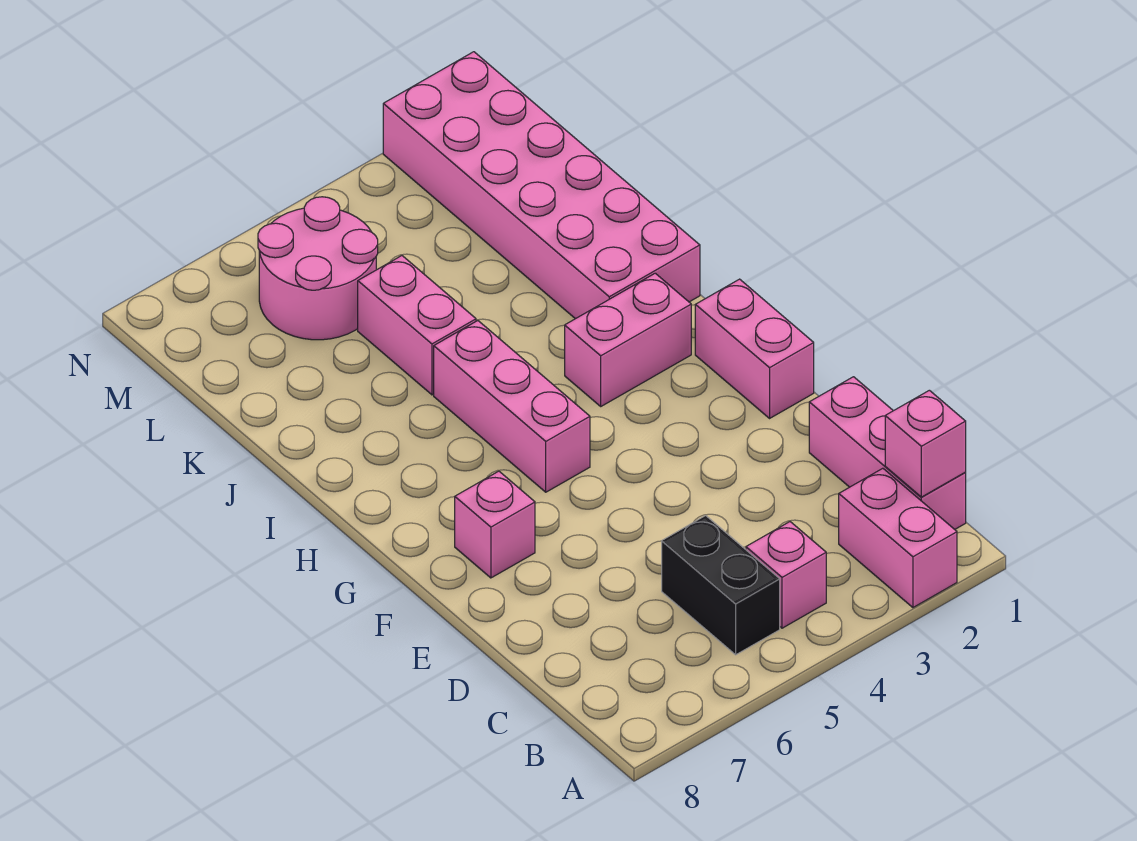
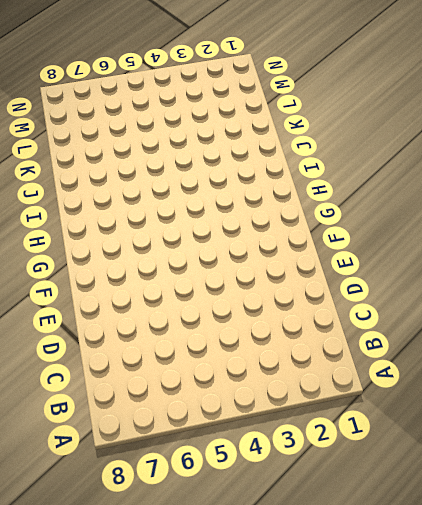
none -> pink brick A2:B2 level 1
none -> pink brick B1:D1 level 1
none -> pink brick B4 level 1

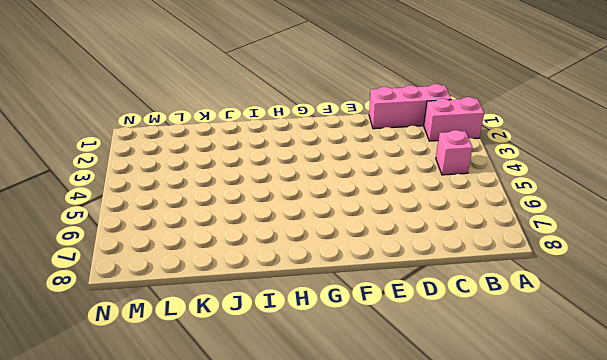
none -> black brick B5:C5 level 1
none -> pink brick F1:G1 level 1
none -> pink brick F7 level 1

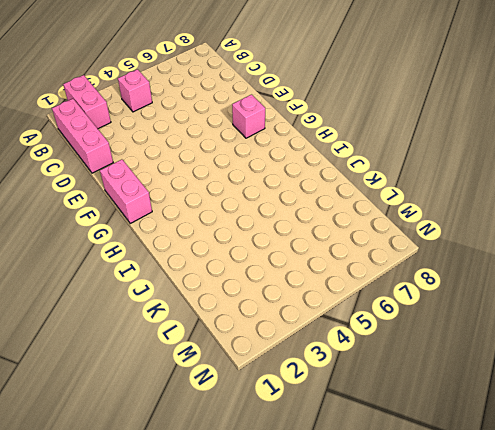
none -> black brick B5:C5 level 1
none -> pink brick G5:I5 level 1
none -> pink brick H2:H3 level 1

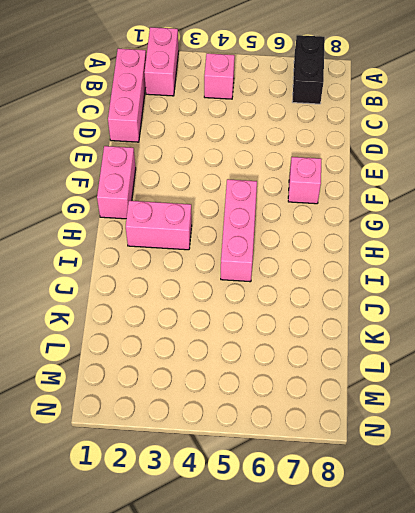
black brick A7:B7 level 1 -> black brick B5:C5 level 1
none -> pink brick I1:N2 level 1
none -> pink brick J5:K5 level 1
none -> pink round brick L5:M6 level 1

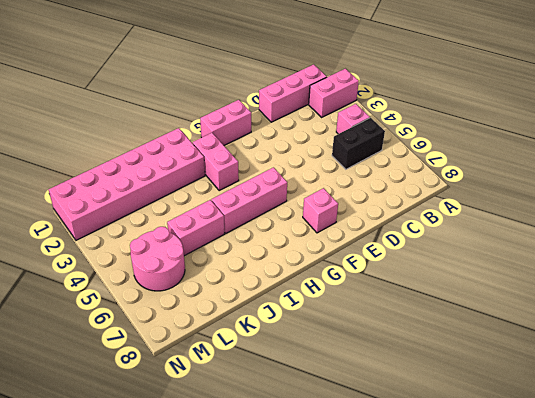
none -> pink brick B1 level 2

